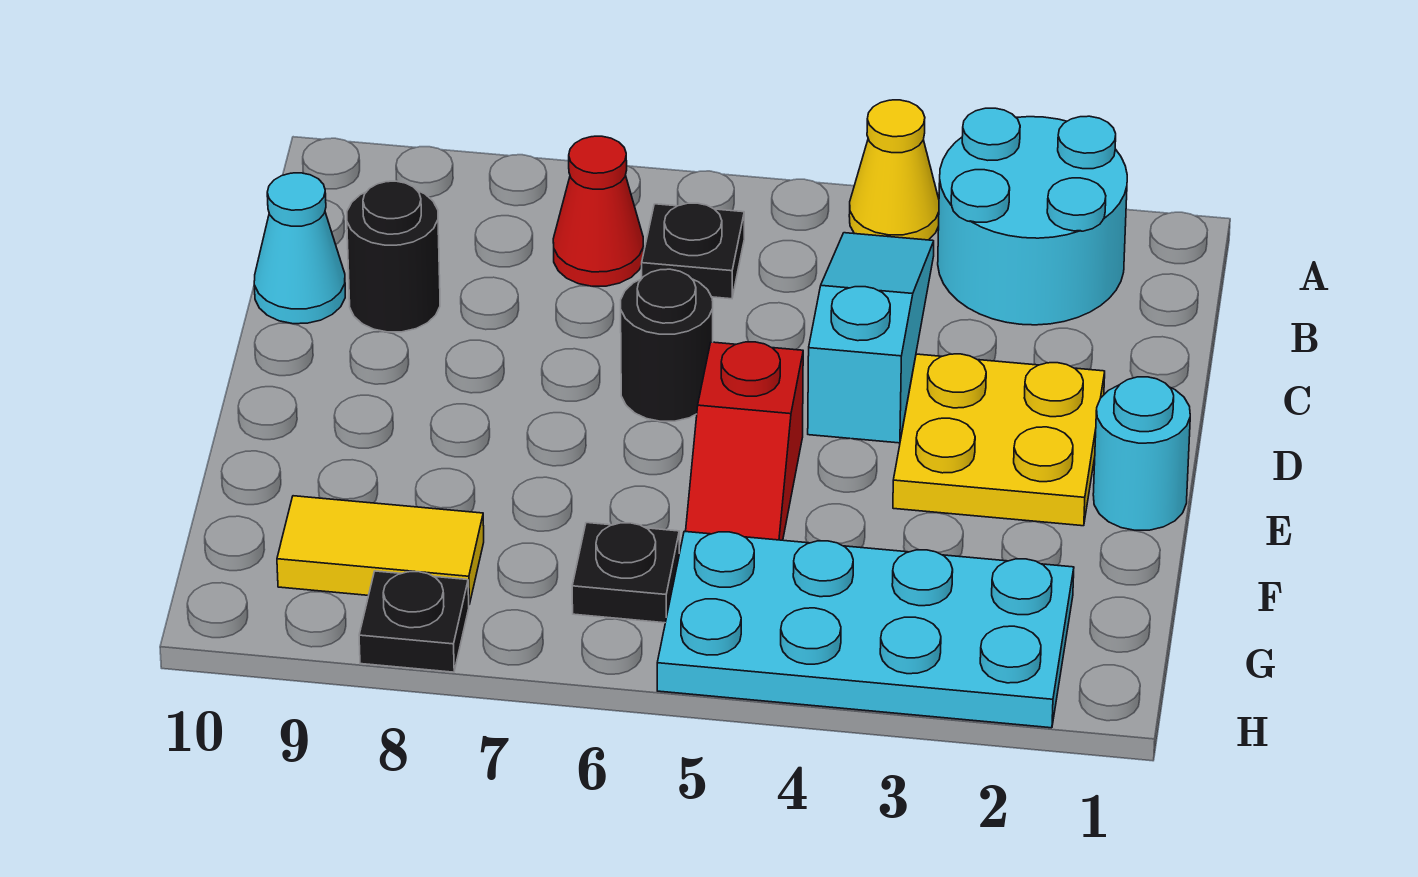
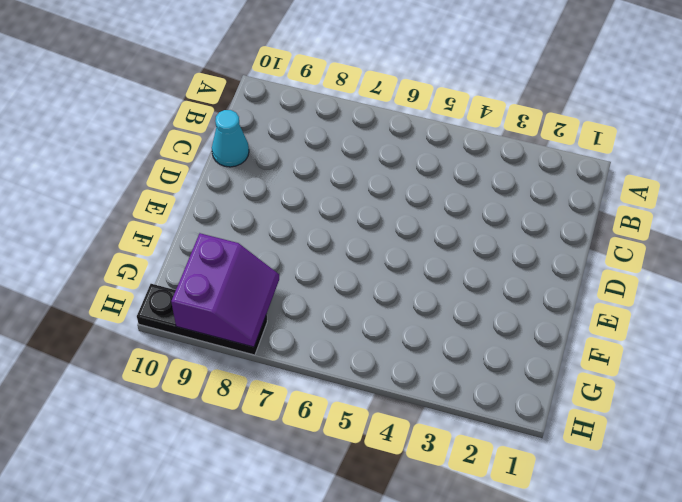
purple slope G8:H9 level 2 top 9 -> none
black plate H8:H10 level 1 -> black plate H8 level 1
none -> cyan round brick A2:B3 level 1
none -> yellow cone A4 level 1
none -> cyan slope B4:D4 level 1 top D

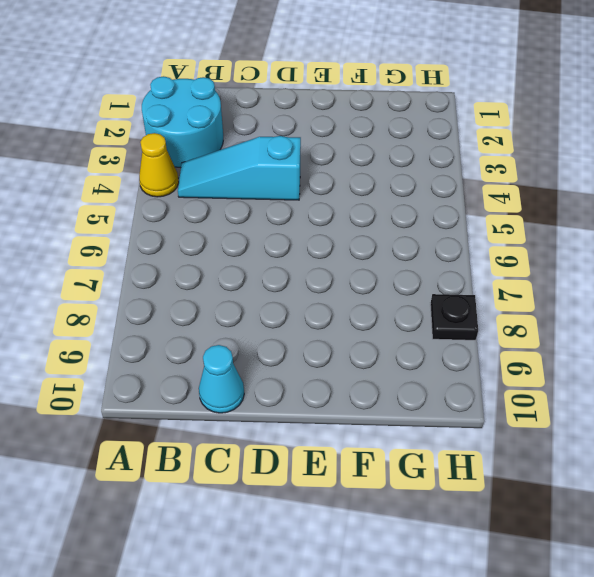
none -> black plate B6 level 1
none -> red cone B7 level 1
none -> black round brick C9 level 1

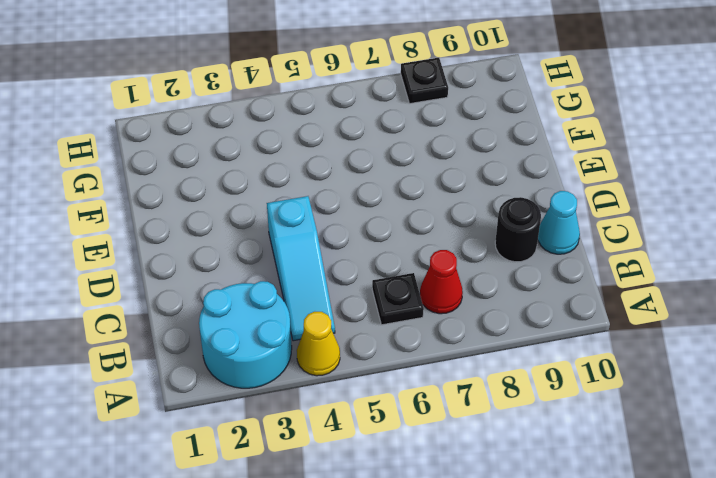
none -> yellow plate D2:E3 level 1
none -> black round brick D6 level 1
none -> cyan round brick E1 level 1

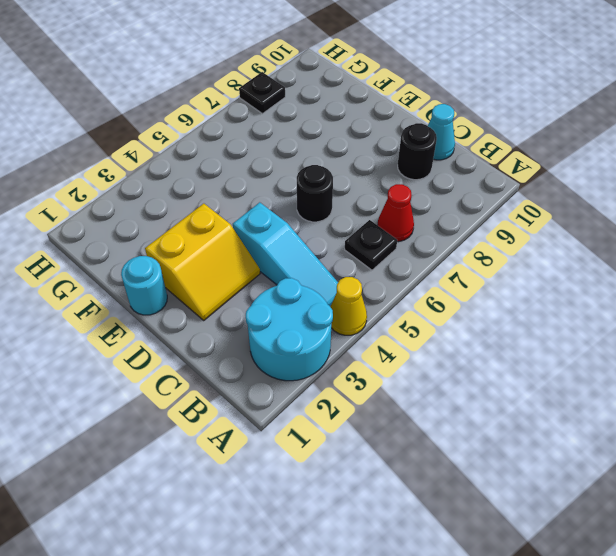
yellow slope D2:E3 level 1 top E -> yellow plate D2:E3 level 1
none -> red slope E5:F5 level 1 top E
none -> cyan plate G2:H5 level 1
none -> black plate G6 level 1

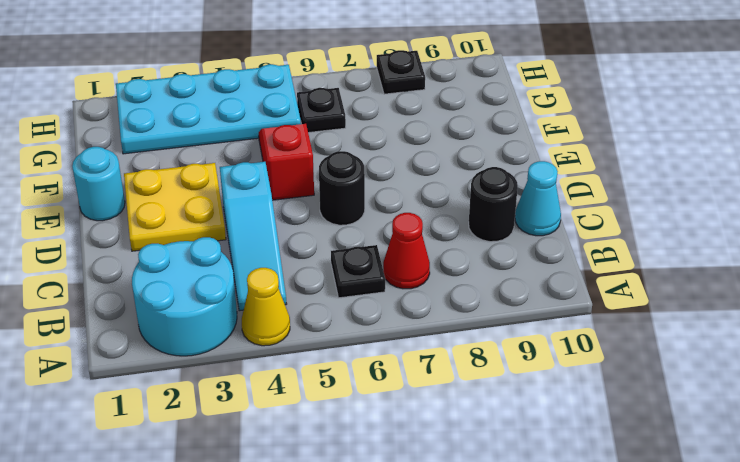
none -> yellow tile G8:G9 level 1

